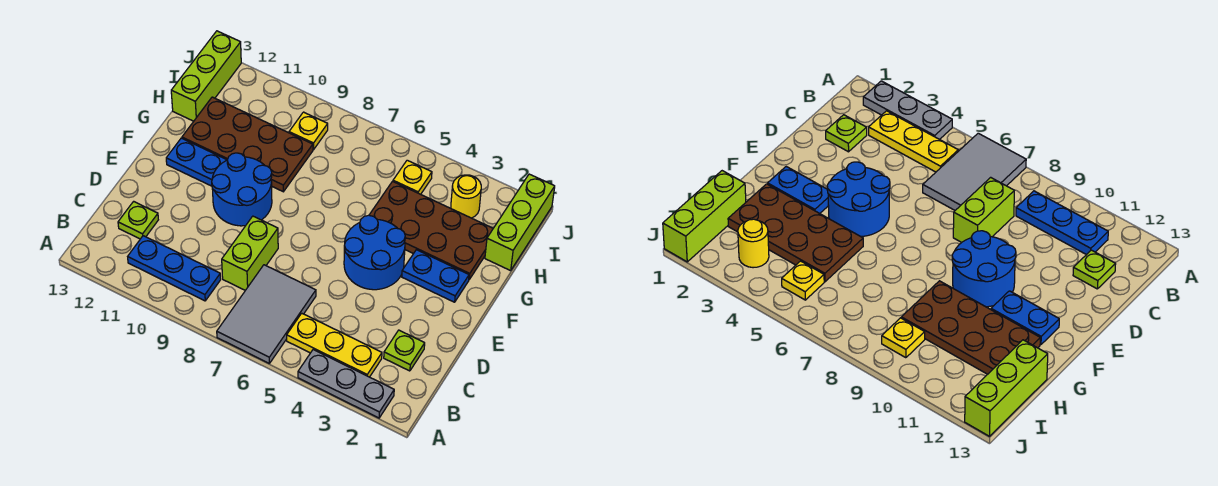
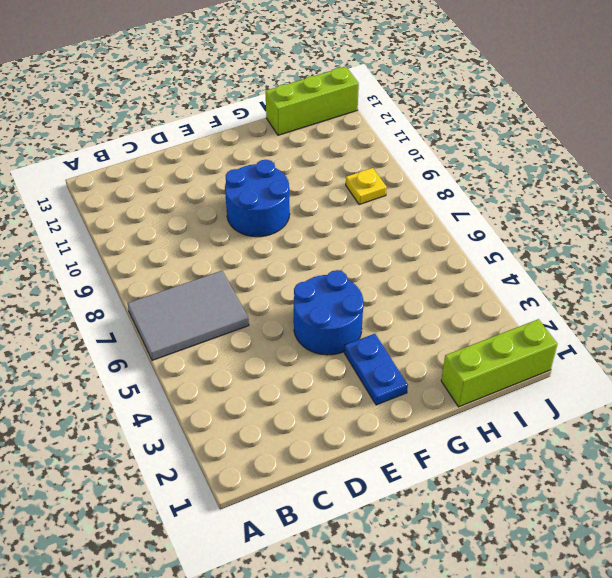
none -> grey plate A2:A4 level 1
none -> yellow plate B3:B5 level 1
none -> blue plate B9:B11 level 1

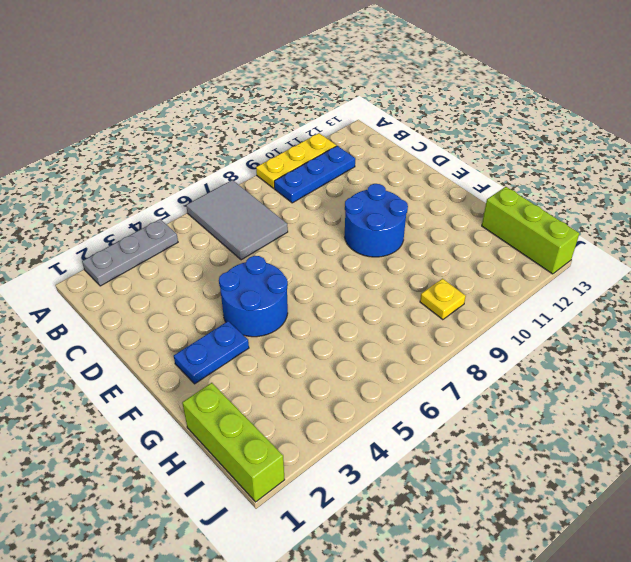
yellow plate A9:A11 level 1 -> yellow plate B3:B5 level 1
none -> lime plate C2 level 1
none -> lime brick C8:D8 level 1
none -> lime plate C12 level 1

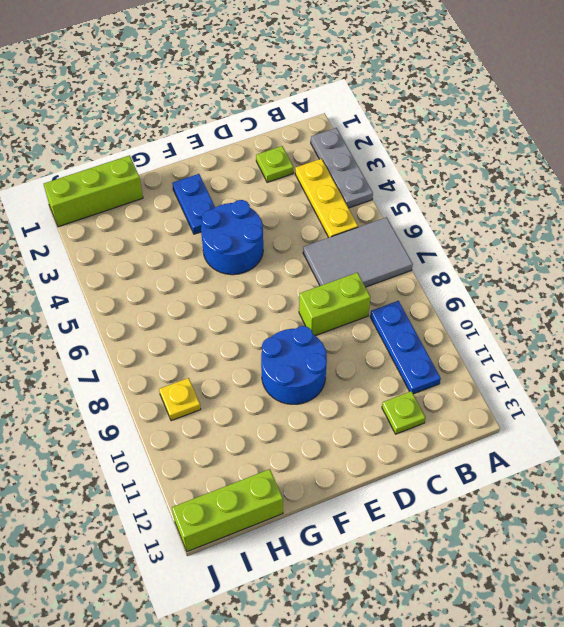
none -> blue plate F11:F12 level 1
none -> brown plate G2:H5 level 1
none -> brown plate G9:H12 level 1

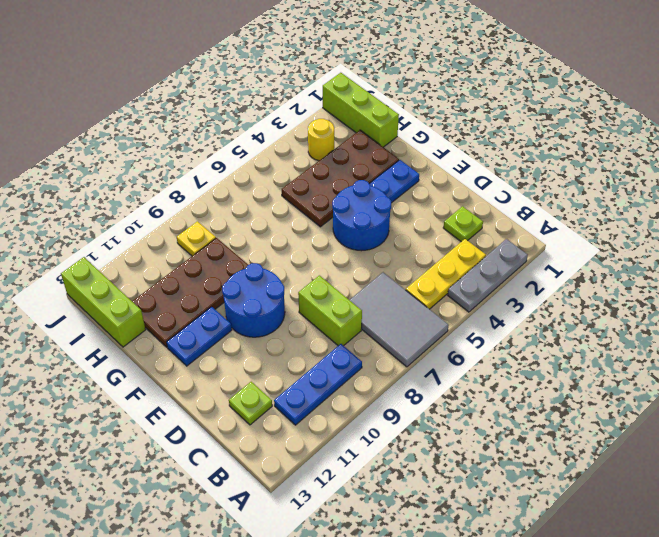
none -> yellow plate I5 level 1

